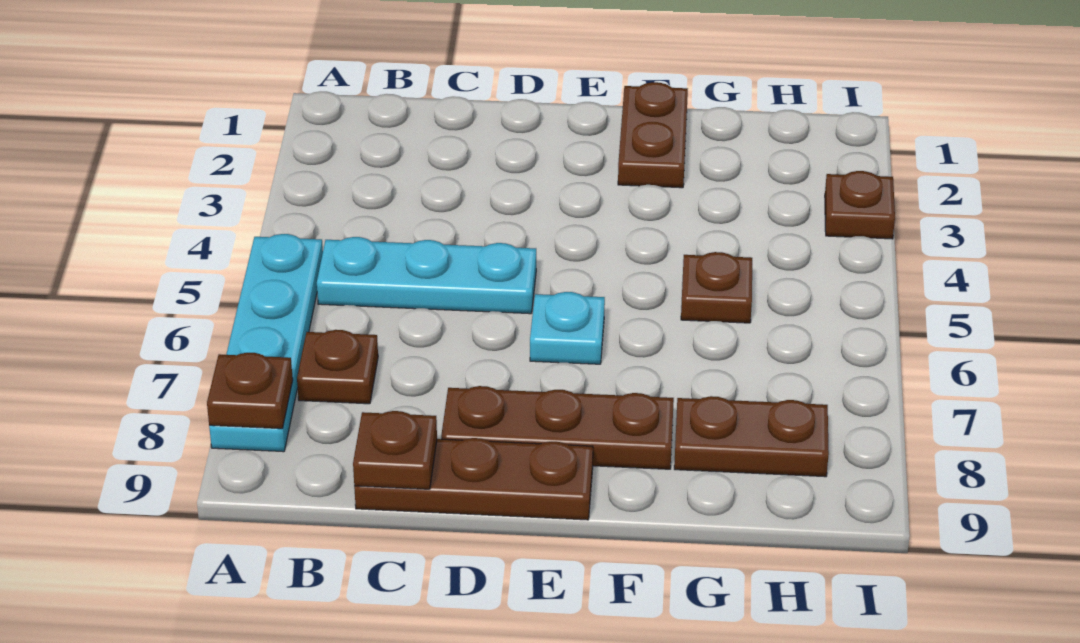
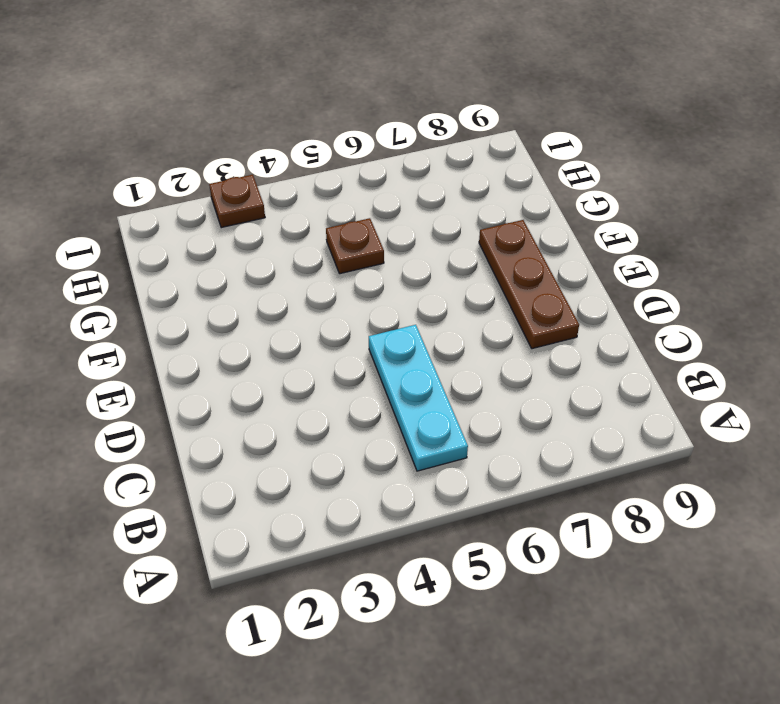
none -> cyan plate A5:A8 level 1
none -> brown plate B7 level 1
none -> brown plate C9:E9 level 1

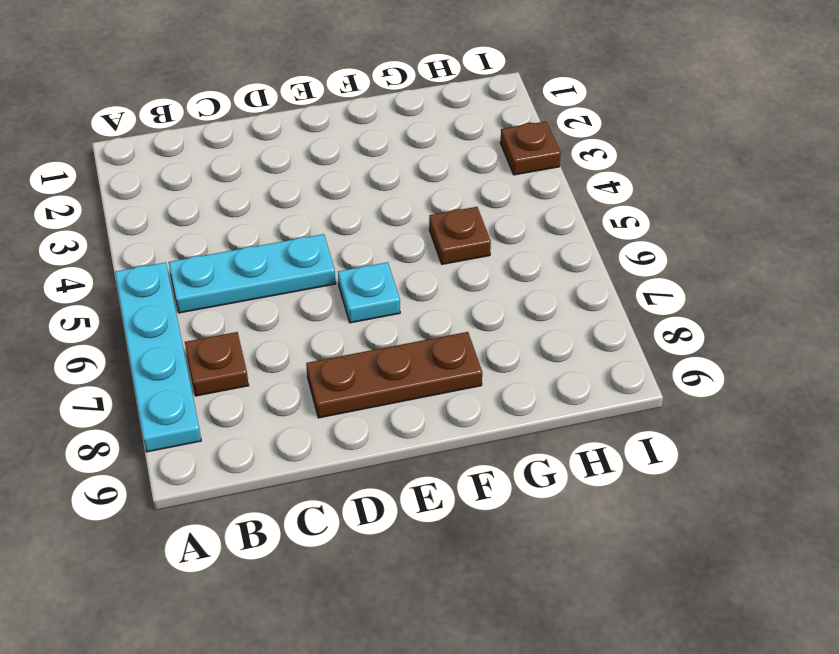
none -> brown plate C9:E9 level 1
none -> brown plate F1:F2 level 1
none -> brown plate G8:H8 level 1

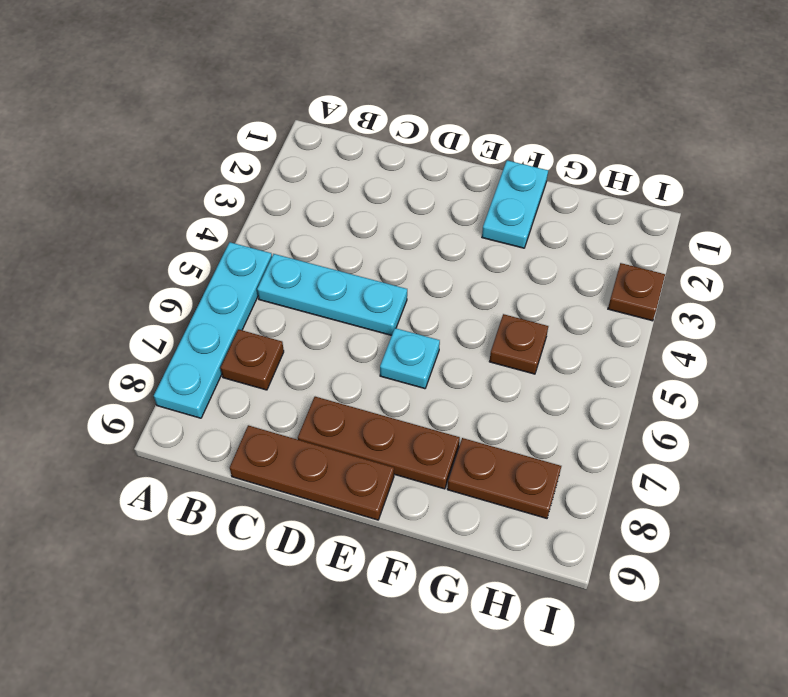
cyan plate F1:F2 level 1 -> brown plate F1:F2 level 1
none -> brown plate A8 level 2
none -> brown plate C9 level 2

